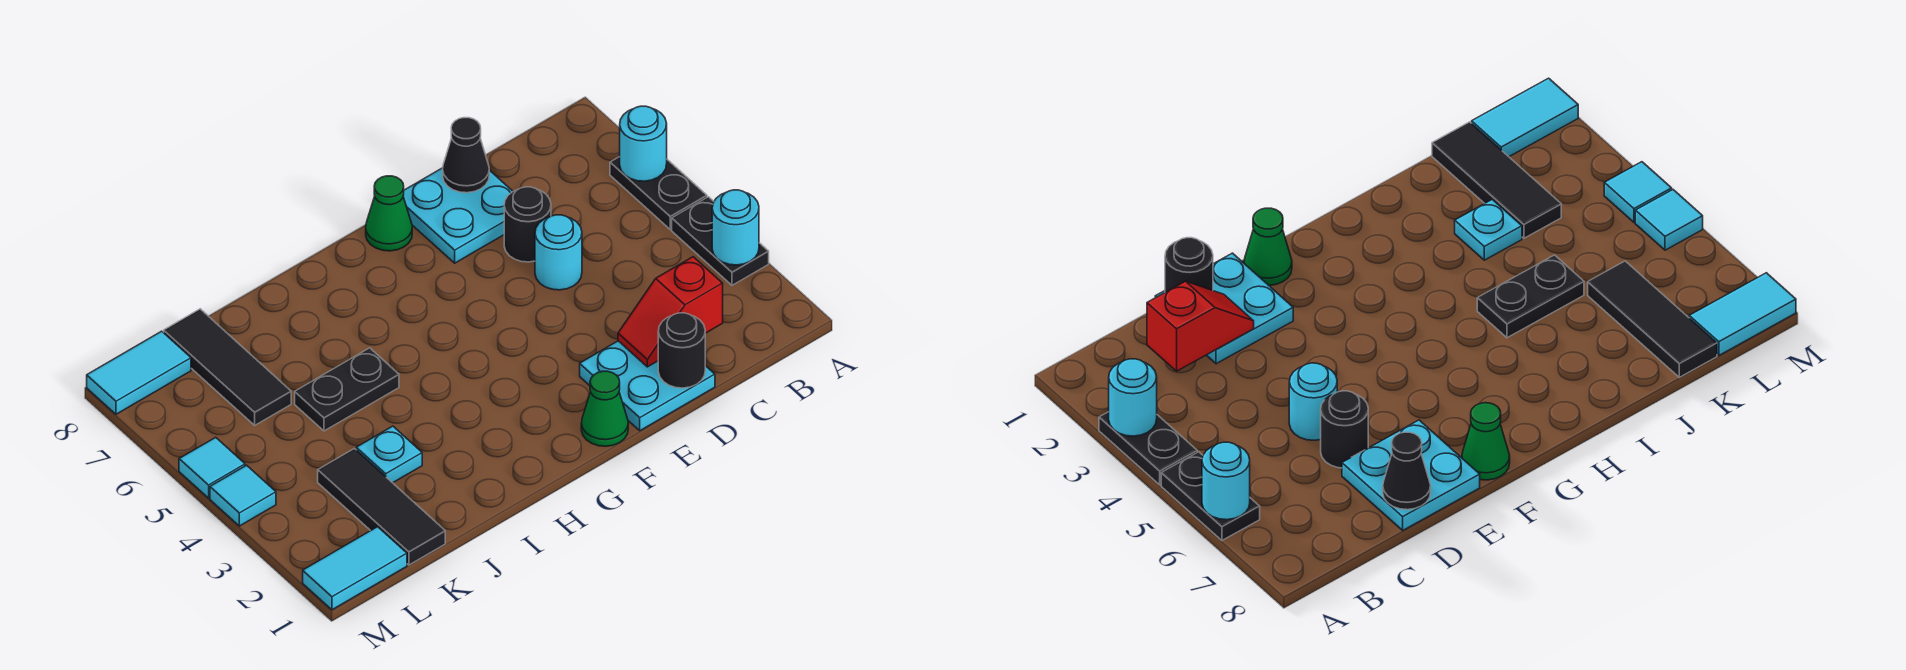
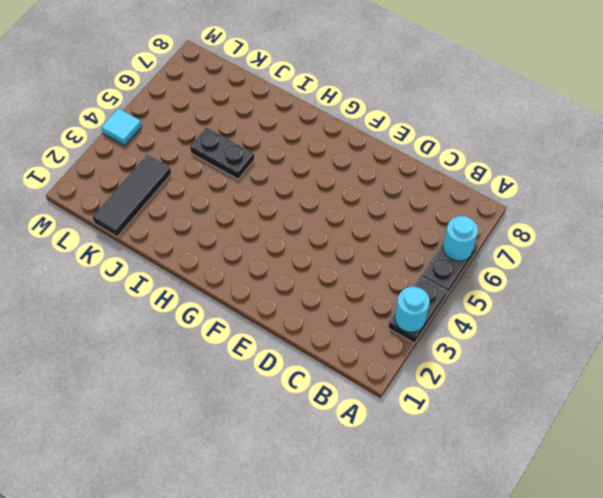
none -> cyan plate D1:E2 level 1
none -> cyan round brick D5 level 1
none -> black round brick D6 level 1

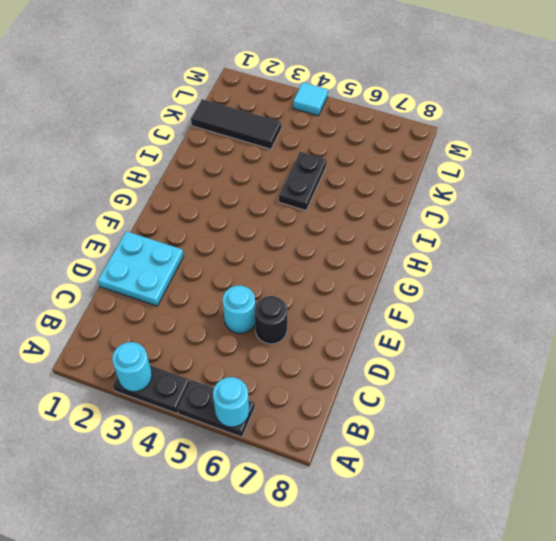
none -> cyan plate D7:E8 level 1
none -> green cone F1 level 1
none -> green cone F8 level 1

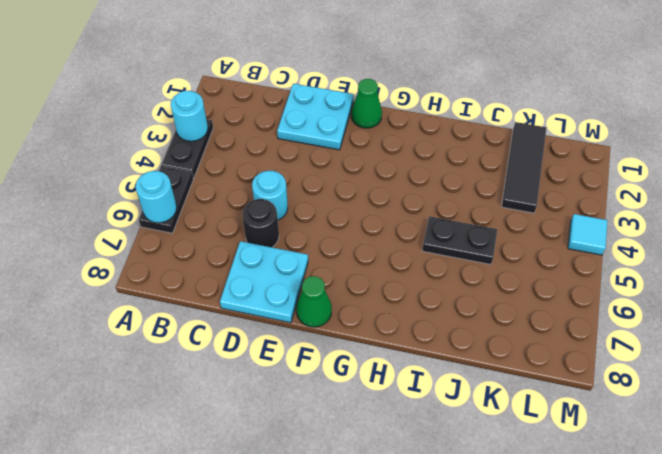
none -> cyan plate J3 level 1
none -> black tile K6:K8 level 1
none -> cyan tile L1:M1 level 1

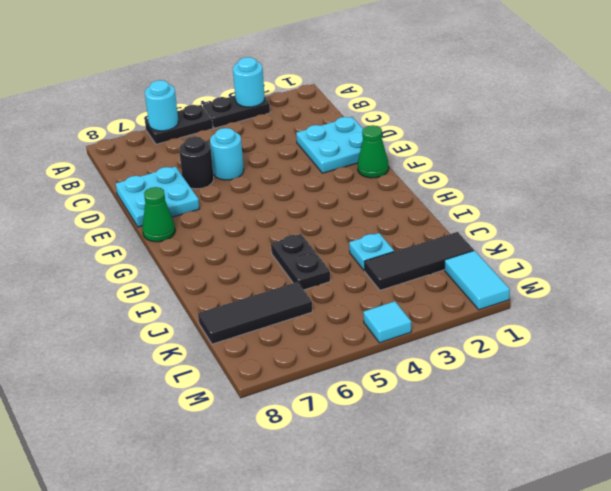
none -> cyan tile L8:M8 level 1
none -> cyan tile M5 level 1
none -> red slope C2:D2 level 2 top C

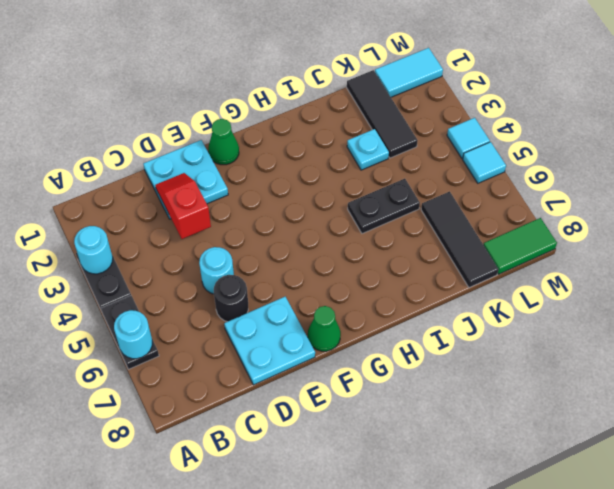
red slope D2:D3 level 2 top 3 -> red slope C2:D2 level 2 top C
green tile L8:M8 level 1 -> cyan tile L8:M8 level 1
none -> black round brick D1 level 2
none -> black cone D8 level 2

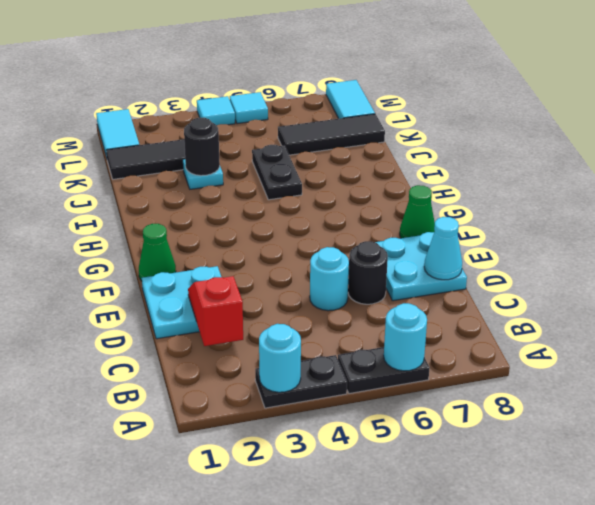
cyan cone D8 level 2 -> black cone D8 level 2
black round brick J3 level 2 -> black round brick D1 level 2

